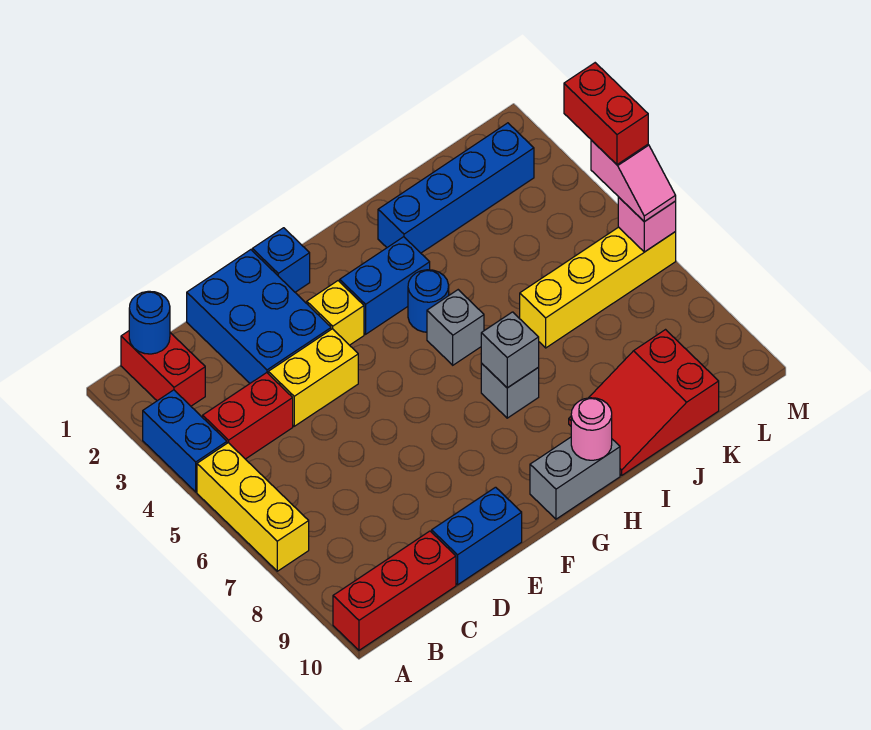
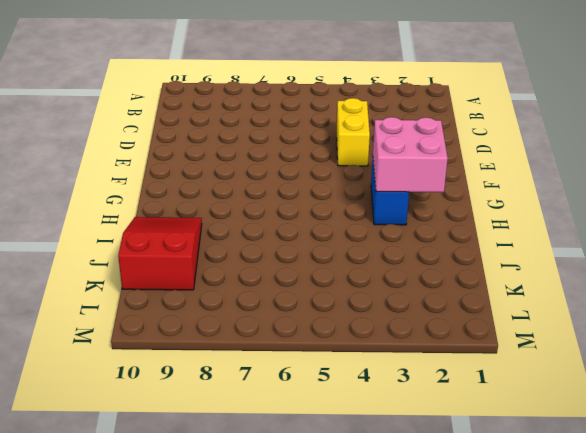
pink brick G2:H3 level 2 -> none
none -> blue brick A3:A4 level 1
none -> yellow brick A5:A7 level 1
none -> red brick A10:C10 level 1

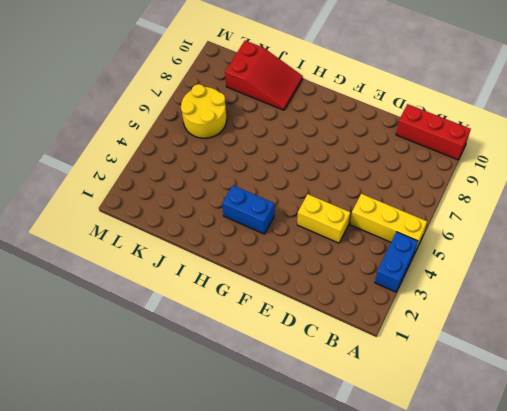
yellow brick A5:C5 level 1 -> yellow brick A5:A7 level 1
yellow round brick K6:L7 level 1 -> yellow brick J6:M6 level 1
none -> red brick B1:B2 level 1
none -> red brick B4:C4 level 1
none -> blue brick D1:E3 level 1

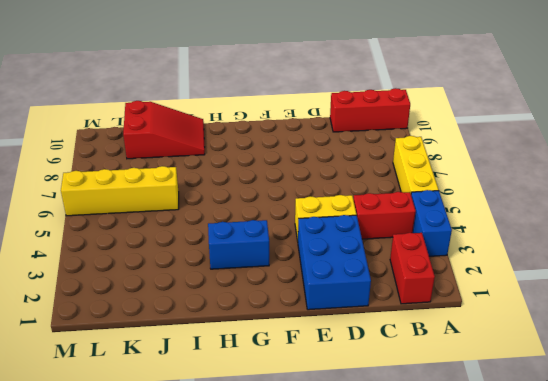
none -> blue brick D10:E10 level 1
none -> blue brick F1 level 1
none -> yellow brick F3 level 1

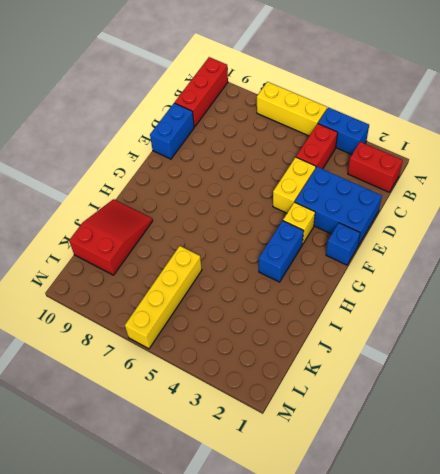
none -> grey brick G10:H10 level 1
none -> blue round brick H4 level 1
none -> grey brick H5 level 1

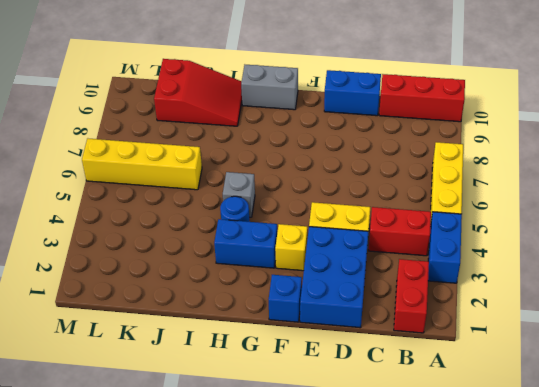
none -> grey brick H7 level 1
none -> blue brick I2:L2 level 1
none -> blue round brick B1 level 2

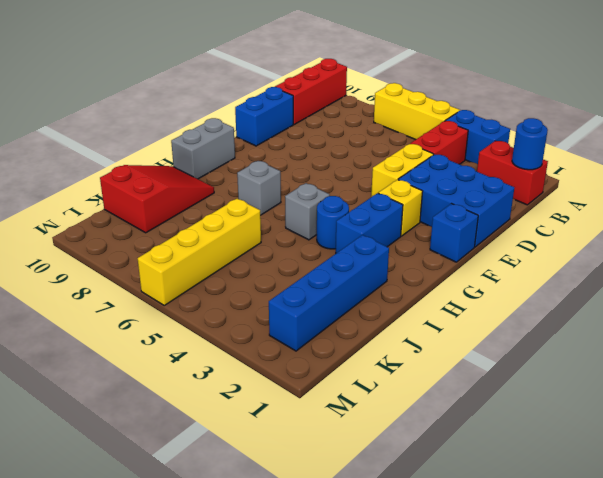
none -> grey brick H7 level 2
none -> pink round brick H10 level 2
none -> pink brick M6 level 2

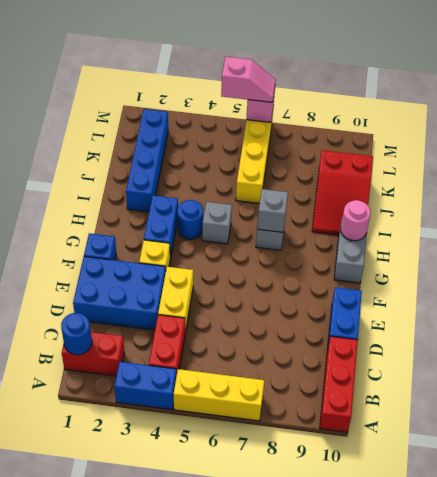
none -> red brick M4:M5 level 4

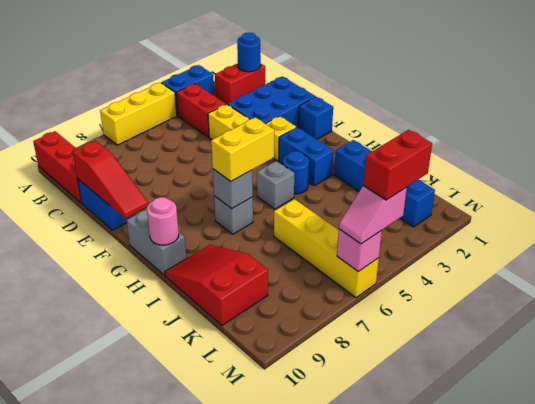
red slope D10:F10 level 2 top D -> none
yellow brick H6:H7 level 3 -> none

